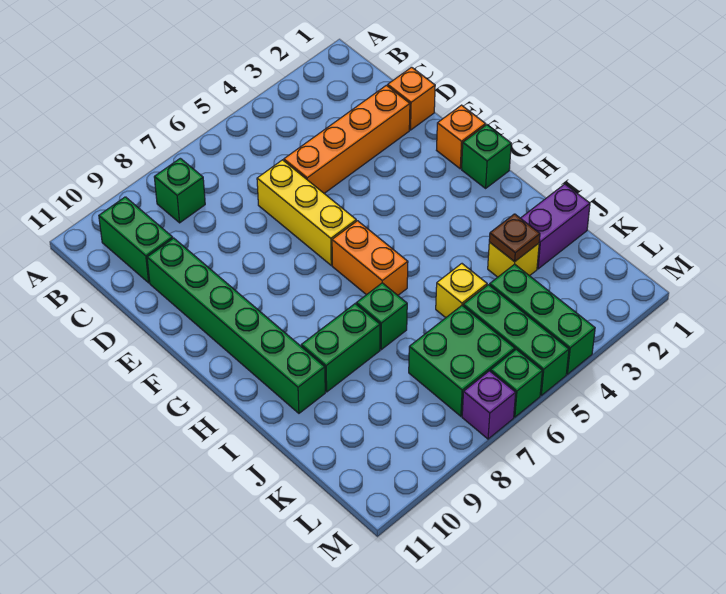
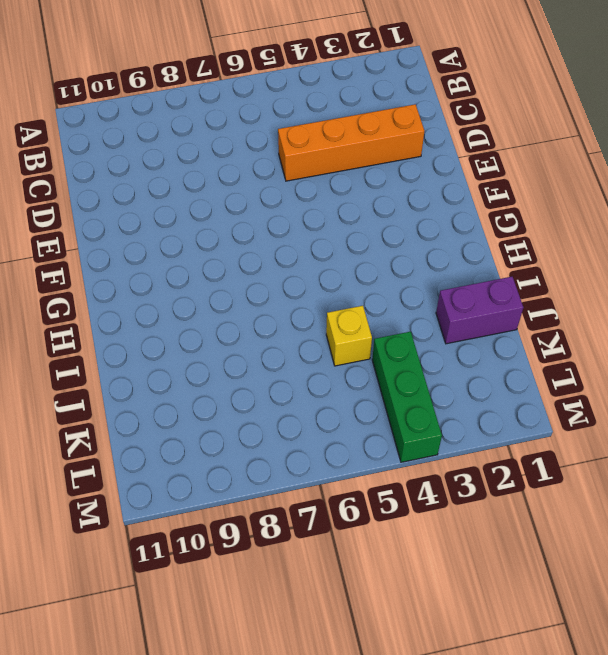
none -> green brick B8 level 1
none -> green brick B10:C10 level 1
none -> orange brick D1 level 1

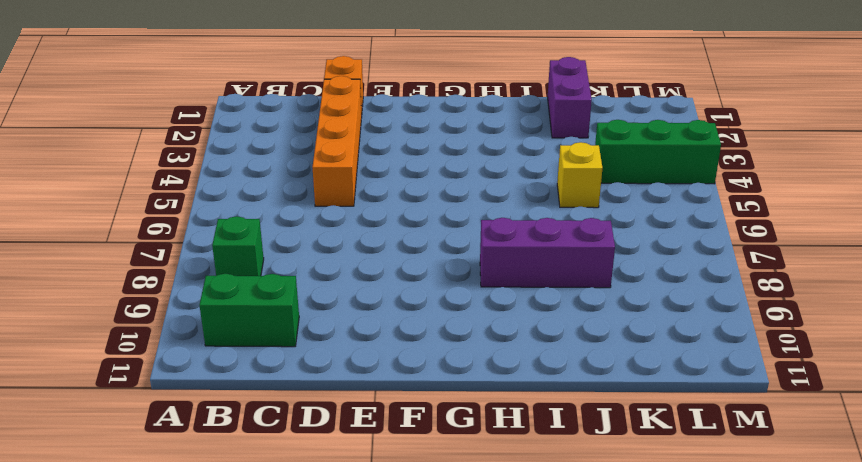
purple brick H8:J8 level 1 -> green brick I8:I9 level 1
none -> yellow brick D6:F6 level 1
none -> green brick D10:I10 level 1
none -> orange brick F1 level 1

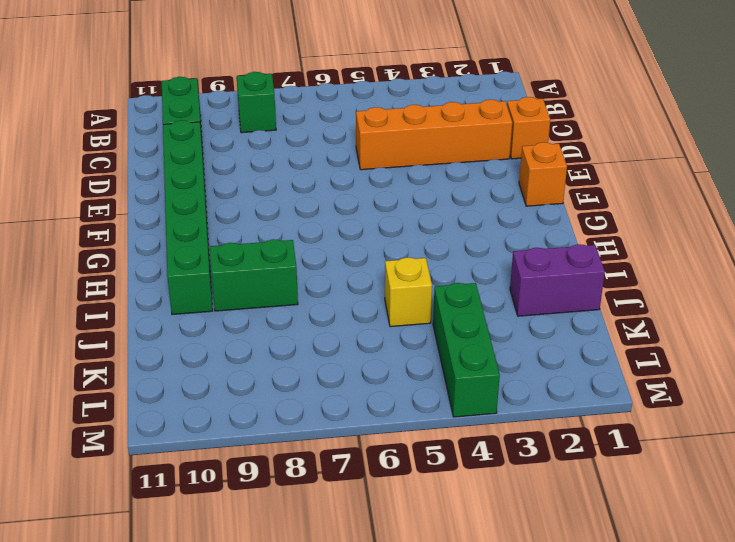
none -> yellow brick D6:F6 level 1
none -> green brick G1 level 1
none -> orange brick G6:H6 level 1

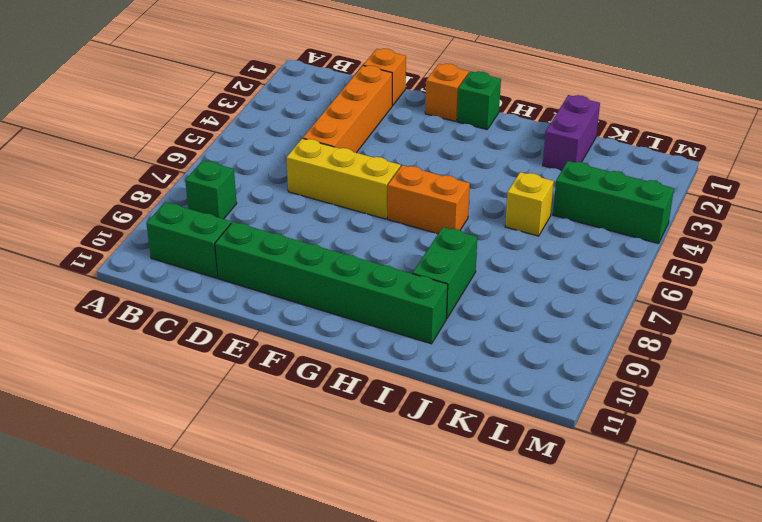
none -> green brick I7 level 1
none -> yellow brick J3 level 1
none -> green brick K5:M5 level 1

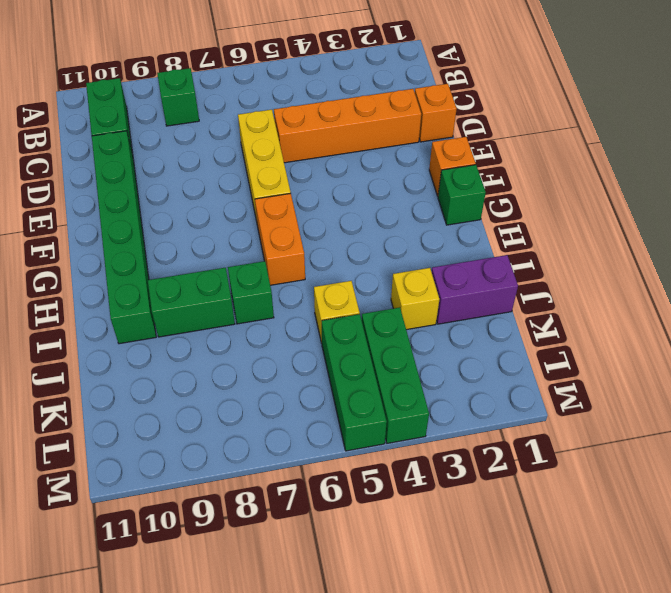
none -> green brick K6:L7 level 1
none -> green brick M6 level 1
none -> purple brick M7 level 1

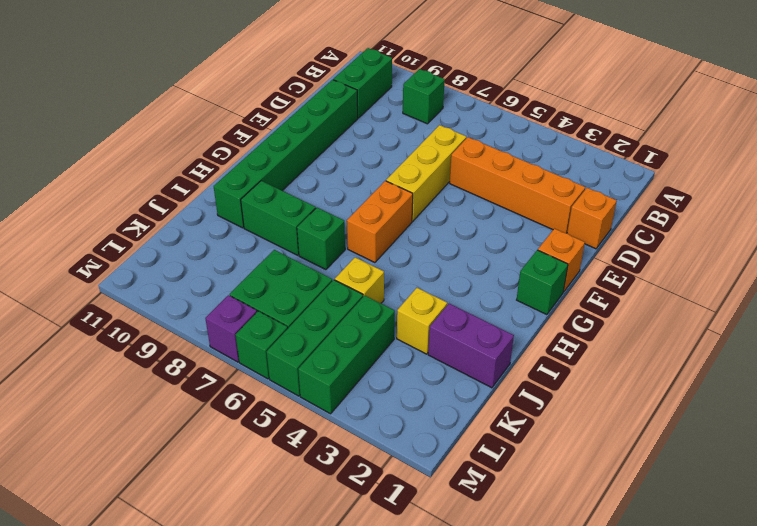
none -> brown plate J3 level 2

